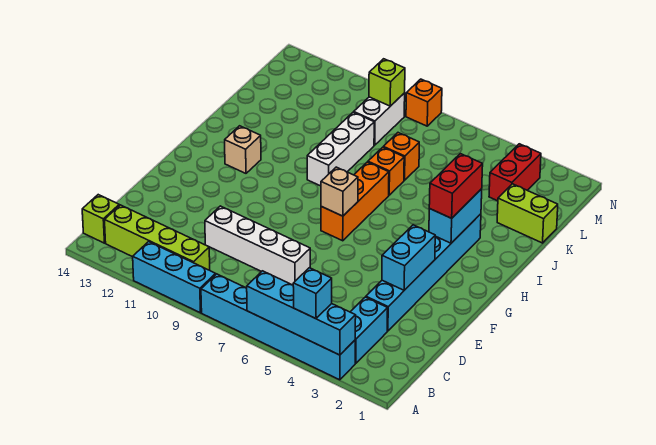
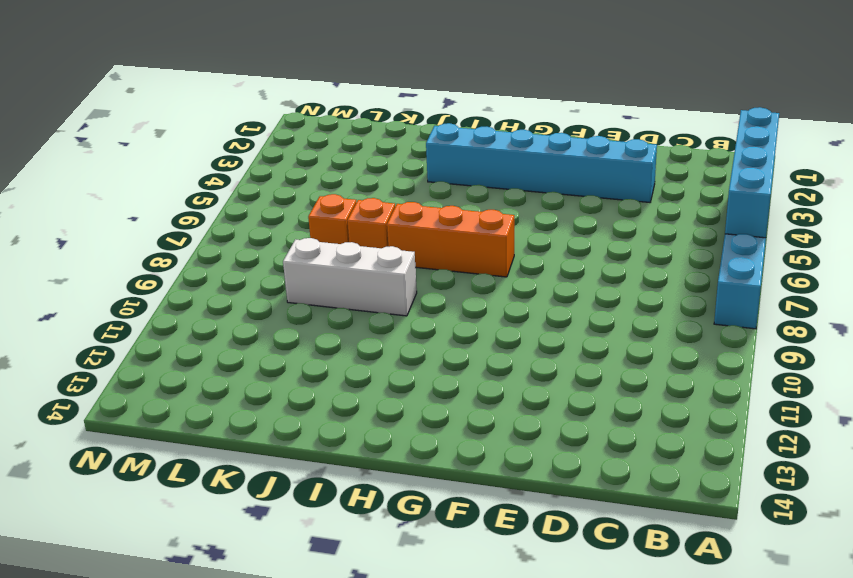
none -> cyan brick A9:A11 level 1
none -> cyan brick B3:C3 level 1
none -> lime brick B10:B13 level 1

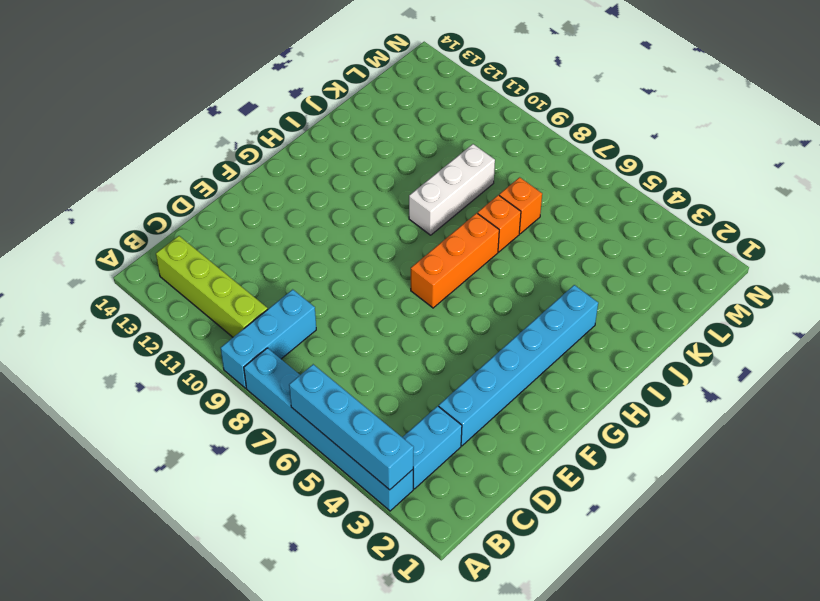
cyan brick A9:C9 level 1 -> cyan brick A9:A11 level 1
none -> lime brick B14 level 1
none -> white brick D7:D10 level 1
none -> tan brick H12 level 1

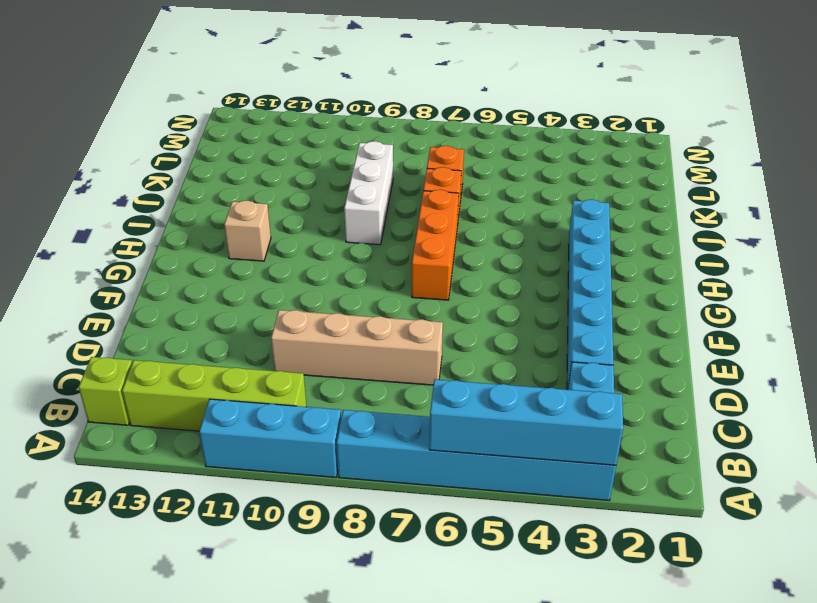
tan brick D7:D10 level 1 -> white brick D7:D10 level 1
none -> lime brick K1:K2 level 1
none -> red brick L3:M3 level 1
none -> white brick L9:M9 level 1

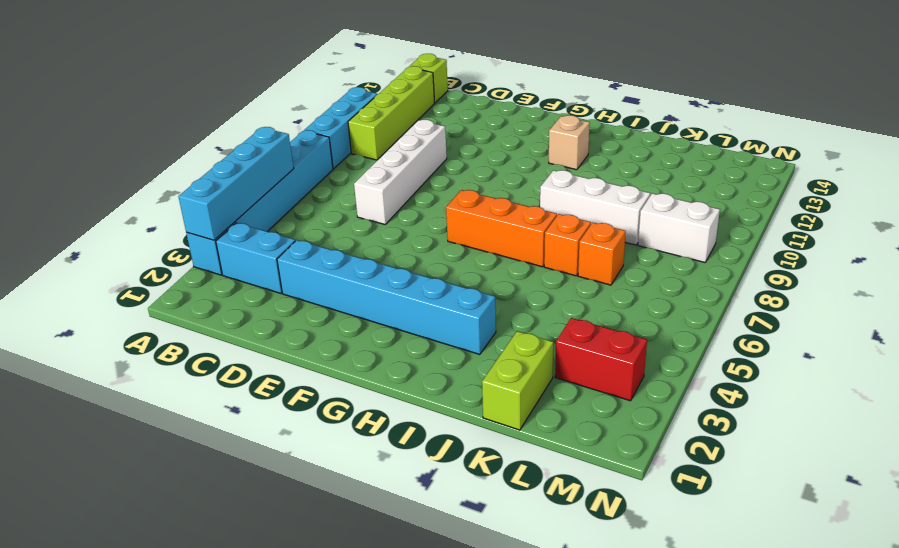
none -> orange brick N8 level 1
none -> cyan brick E3:F3 level 2
none -> tan brick G7 level 2

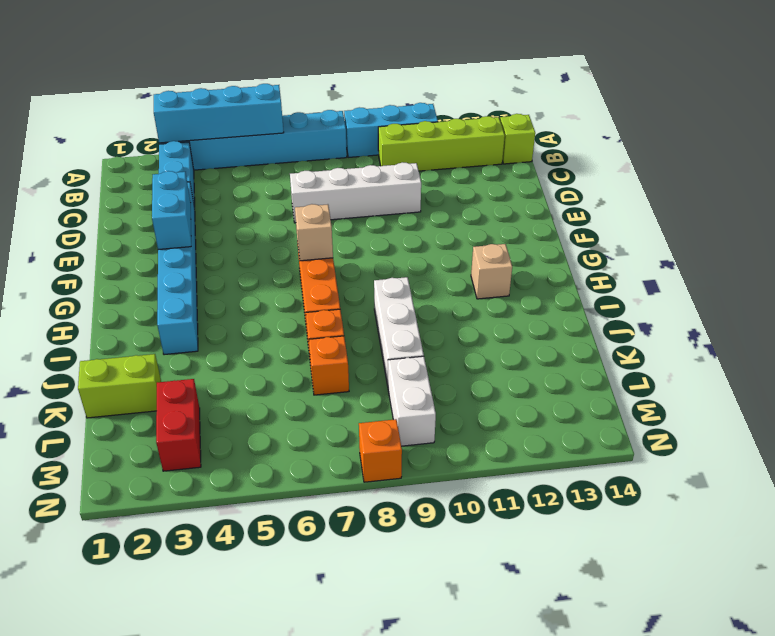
none -> cyan brick H3:I3 level 2
none -> lime brick M9 level 2
none -> cyan brick A4 level 3

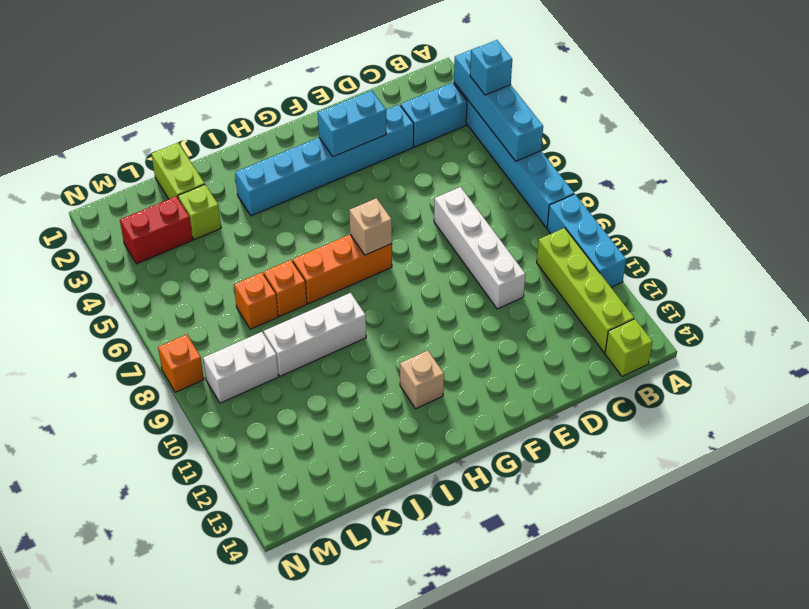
lime brick K3 level 1 -> lime brick M9 level 2
none -> cyan brick H3:I3 level 2
none -> red brick H3:I3 level 3

